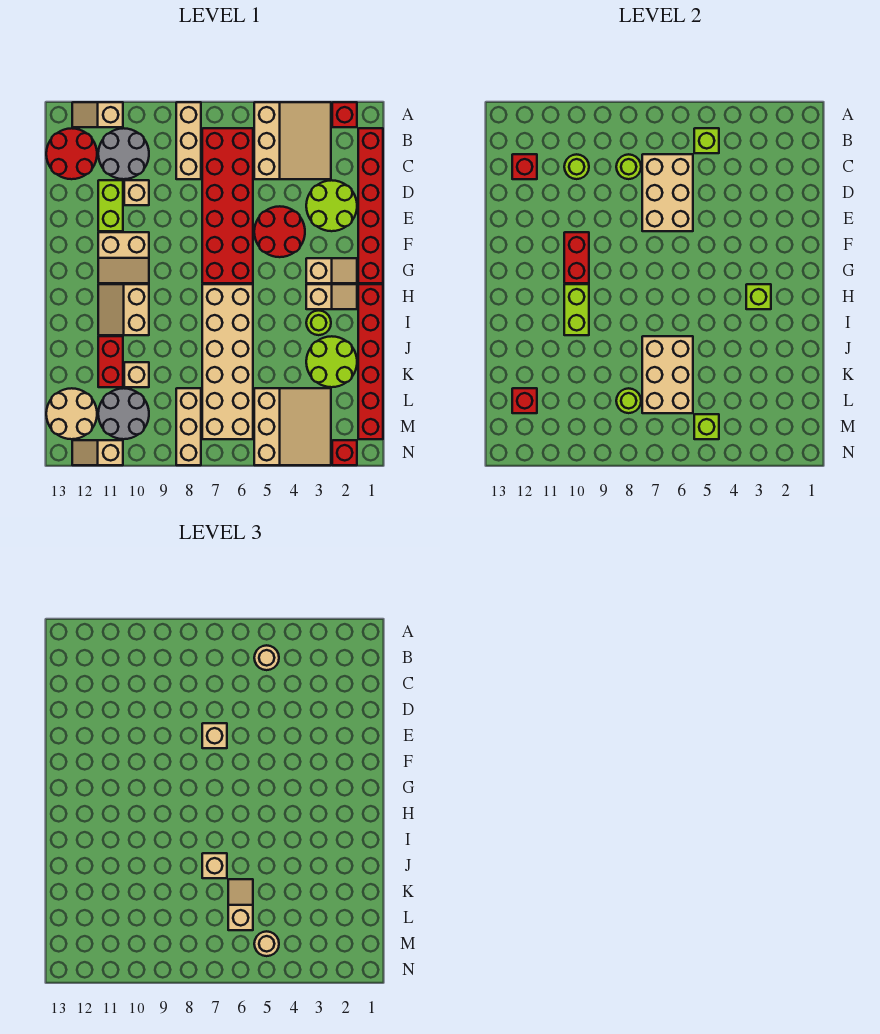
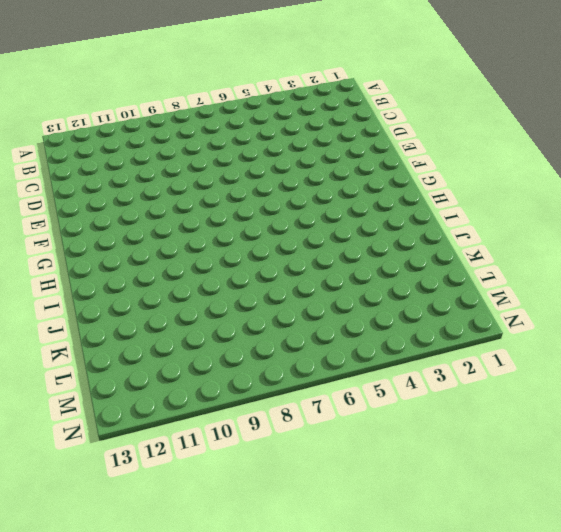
none -> red brick A2 level 1
none -> tan slope A3:C5 level 1 top 5
none -> tan brick A8:C8 level 1
none -> tan slope A11:A12 level 1 top 11

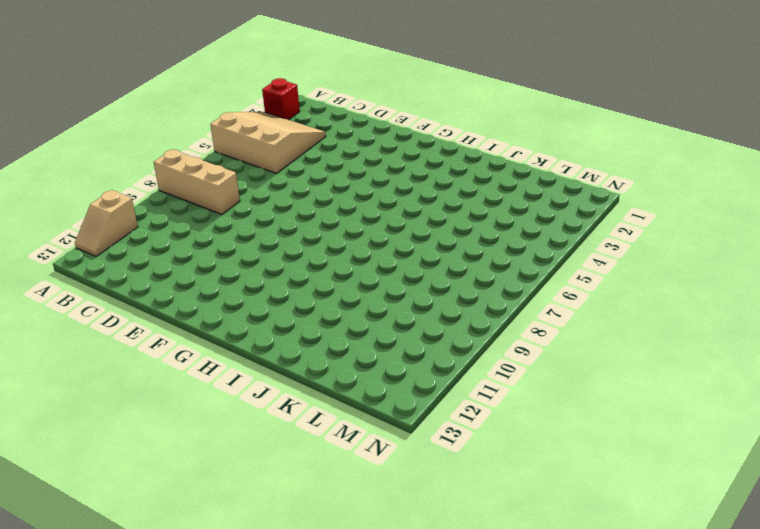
none -> red brick B1:G1 level 1
none -> red brick B6:G7 level 1
none -> grey round brick B10:C11 level 1
none -> red round brick B12:C13 level 1

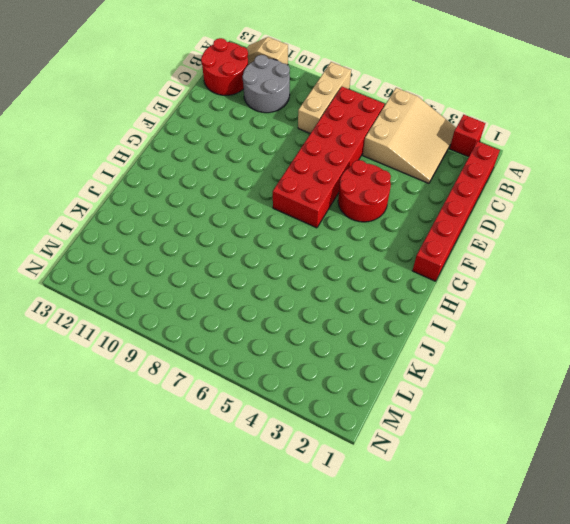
none -> lime round brick D2:E3 level 1
none -> tan brick D10 level 1
none -> lime brick D11:E11 level 1
none -> tan slope F10:G11 level 1 top F

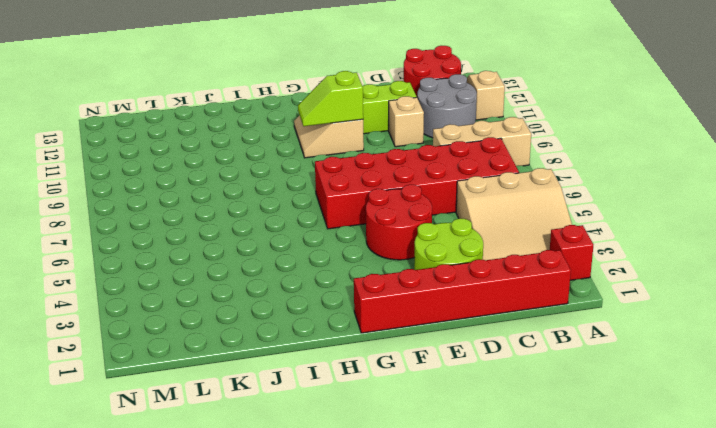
lime slope F10:G10 level 2 top F -> red brick F10:G10 level 2
none -> tan slope G2:G3 level 1 top 3
none -> red brick H1:M1 level 1
none -> tan slope H2:H3 level 1 top 3
none -> tan brick H6:M7 level 1

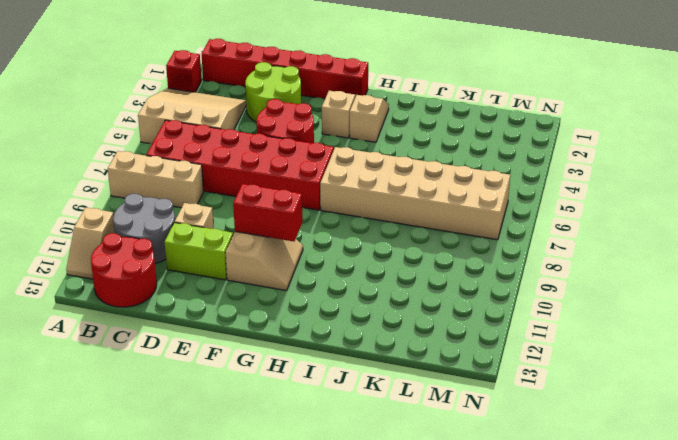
none -> red brick H1:M1 level 1
none -> tan slope H10:I11 level 1 top 10
none -> lime round brick I3 level 1
none -> lime round brick J2:K3 level 1

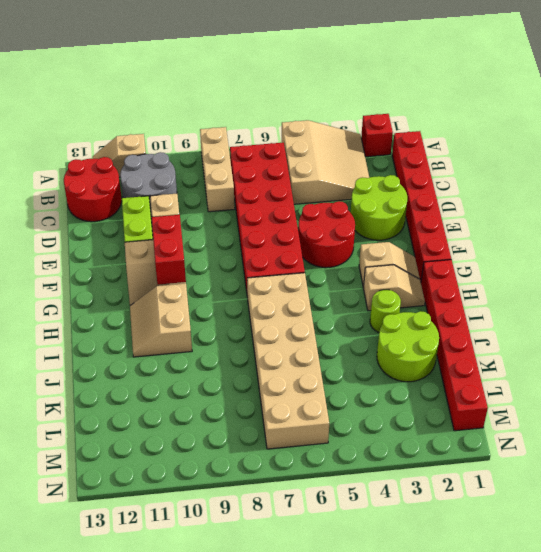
none -> red brick J11:K11 level 1
none -> tan brick K10 level 1
none -> tan slope L3:N5 level 1 top 5
none -> tan brick L8:N8 level 1

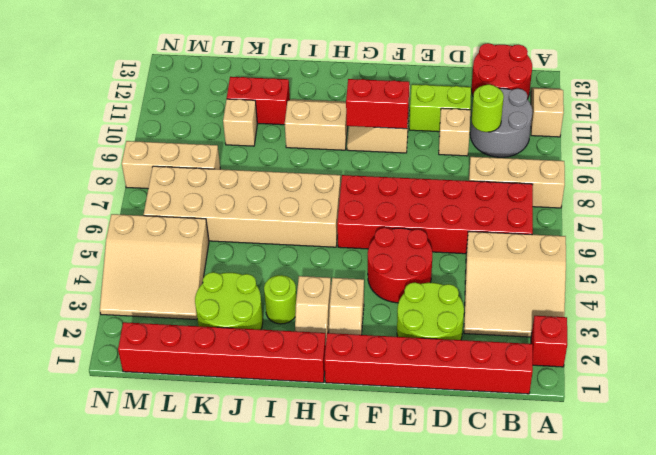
none -> grey round brick L10:M11 level 1
none -> tan round brick L12:M13 level 1
none -> red brick N2 level 1
none -> tan slope N11:N12 level 1 top 11

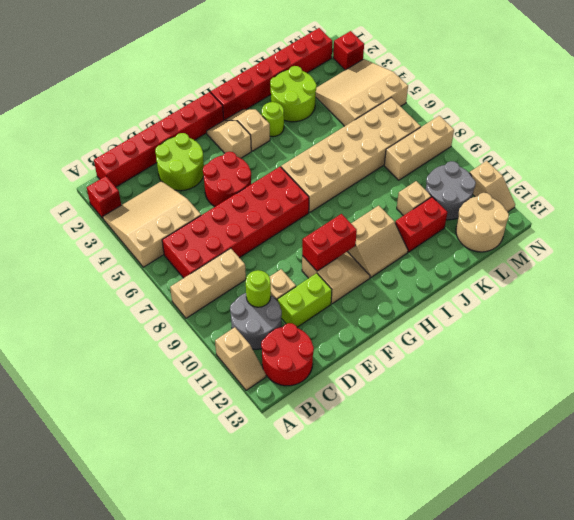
none -> lime brick B5 level 2
none -> tan brick C6:E7 level 2
none -> lime round brick C8 level 2
none -> red brick C12 level 2

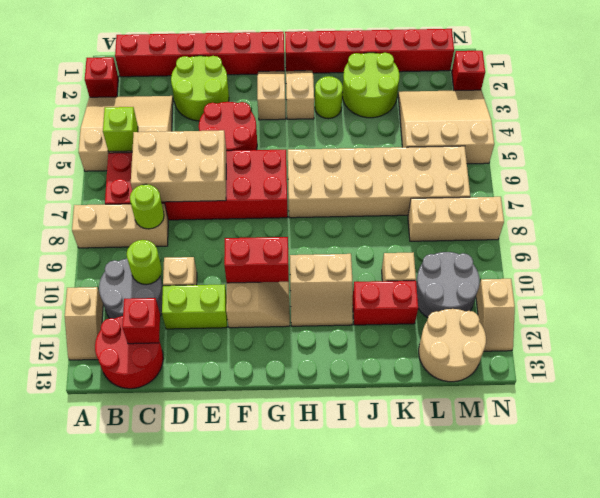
none -> lime brick H3 level 2
none -> lime brick H10:I10 level 2
none -> tan brick J6:L7 level 2
none -> lime round brick L8 level 2

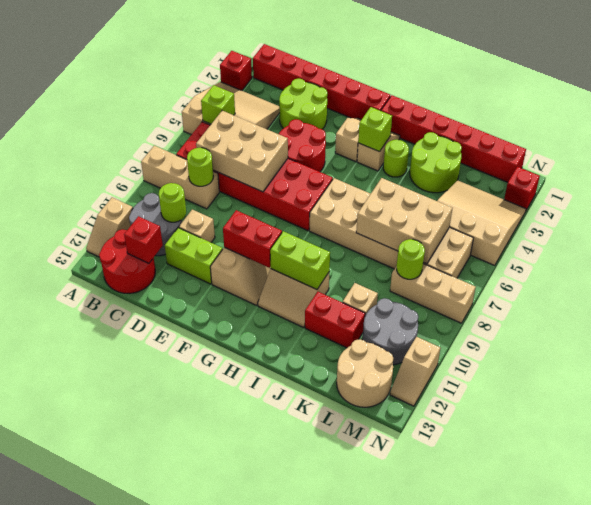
none -> red brick L12 level 2
none -> lime brick M5 level 2
none -> tan round brick B5 level 3
none -> tan brick E7 level 3

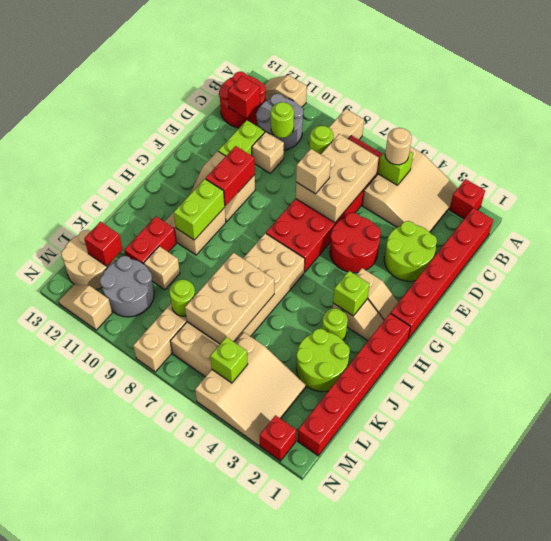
none -> tan brick J7 level 3
none -> tan slope K6:L6 level 3 top L
none -> tan round brick M5 level 3

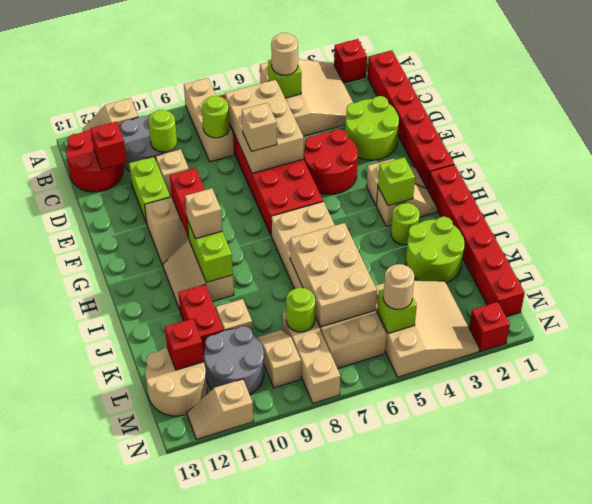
tan brick H10 level 3 -> tan brick J7 level 3
tan slope L9:M9 level 1 top M -> tan slope K6:L6 level 3 top L

